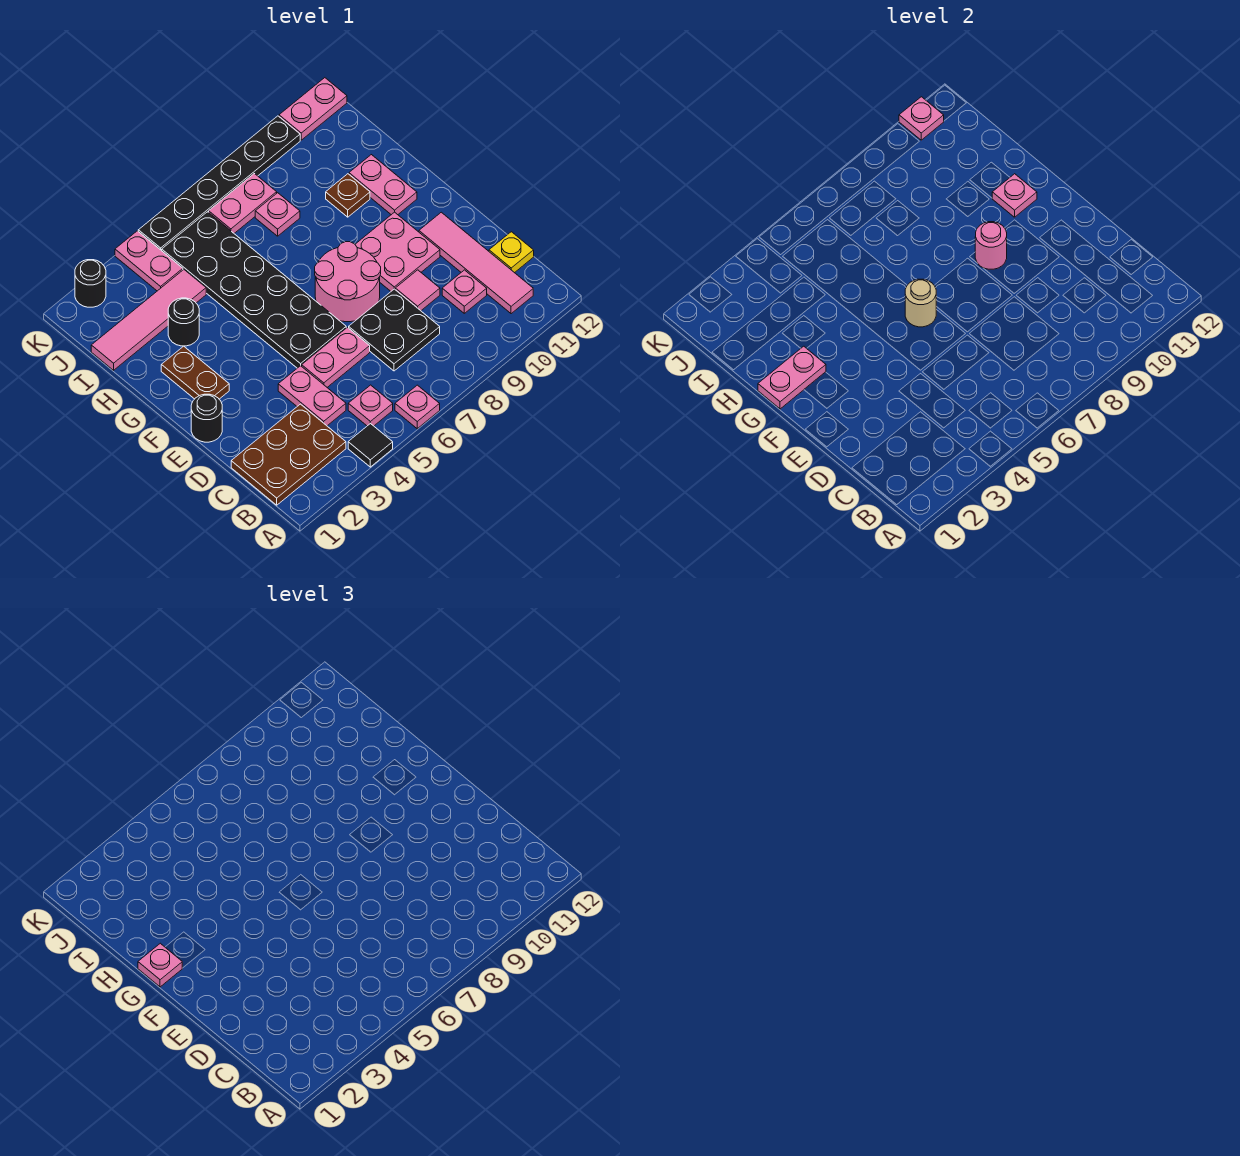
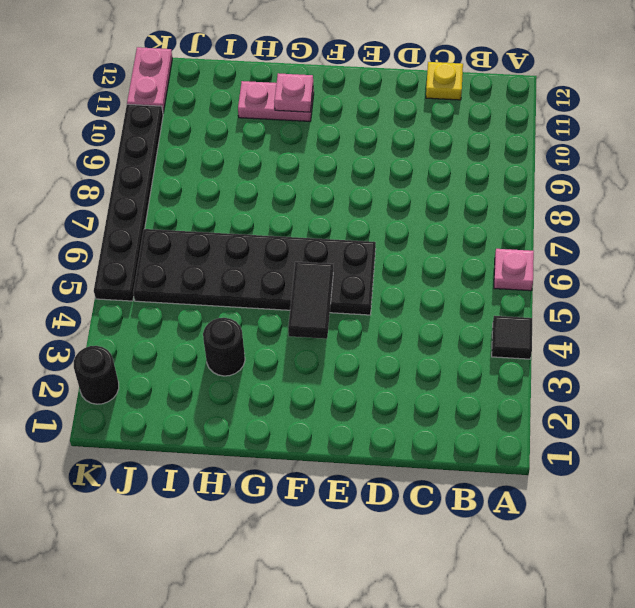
black tile F4:F5 level 2 -> none
none -> brown plate B1:C3 level 1
none -> pink plate B5 level 1
none -> pink tile B11:E11 level 1
none -> pink plate C4:D4 level 1

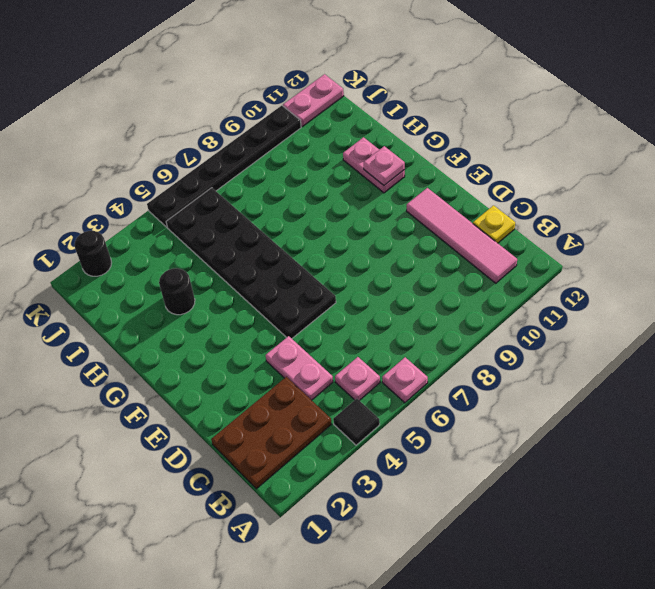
none -> black plate C7:D8 level 1
none -> pink plate C10 level 1
none -> pink plate D5:D6 level 1
none -> pink tile D9 level 1

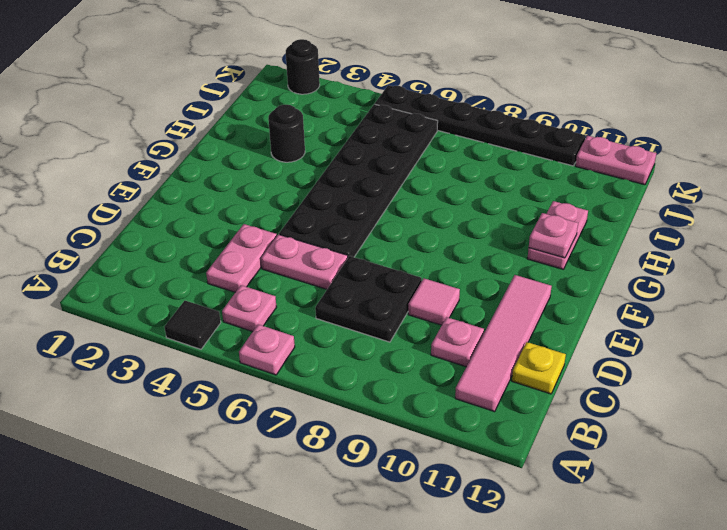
none -> brown plate B1:C3 level 1
none -> black round brick E1 level 1
none -> pink round brick E7:F8 level 1
none -> pink plate E9:F10 level 1

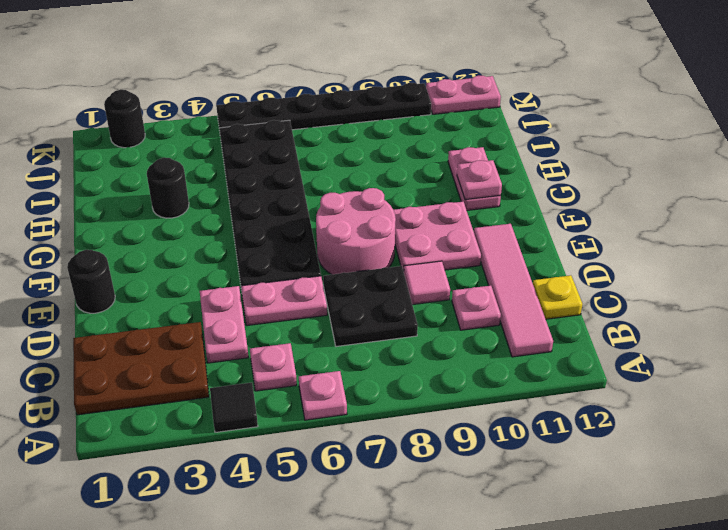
none -> brown plate F2:G2 level 1
none -> brown plate H10 level 1
none -> pink tile I1:I4 level 1
none -> pink plate I8 level 1

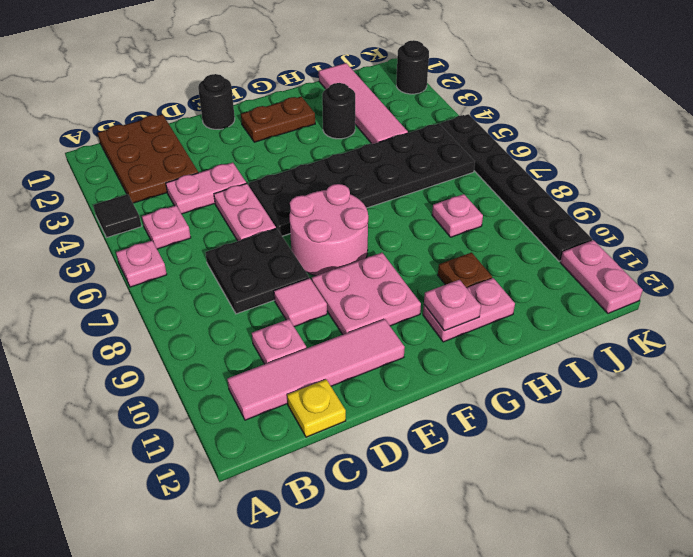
none -> pink plate J4:K4 level 1
none -> pink plate J7:J8 level 1
none -> tan round brick F6 level 2
none -> pink round brick F9 level 2

